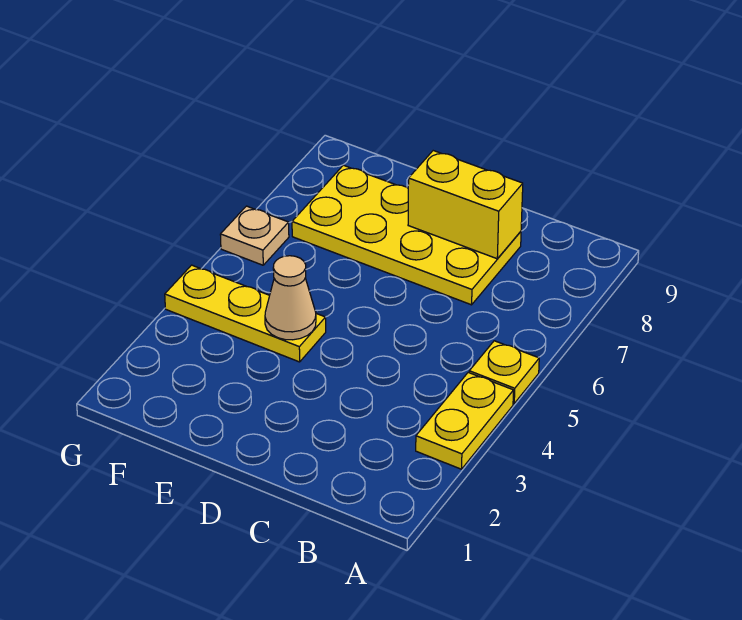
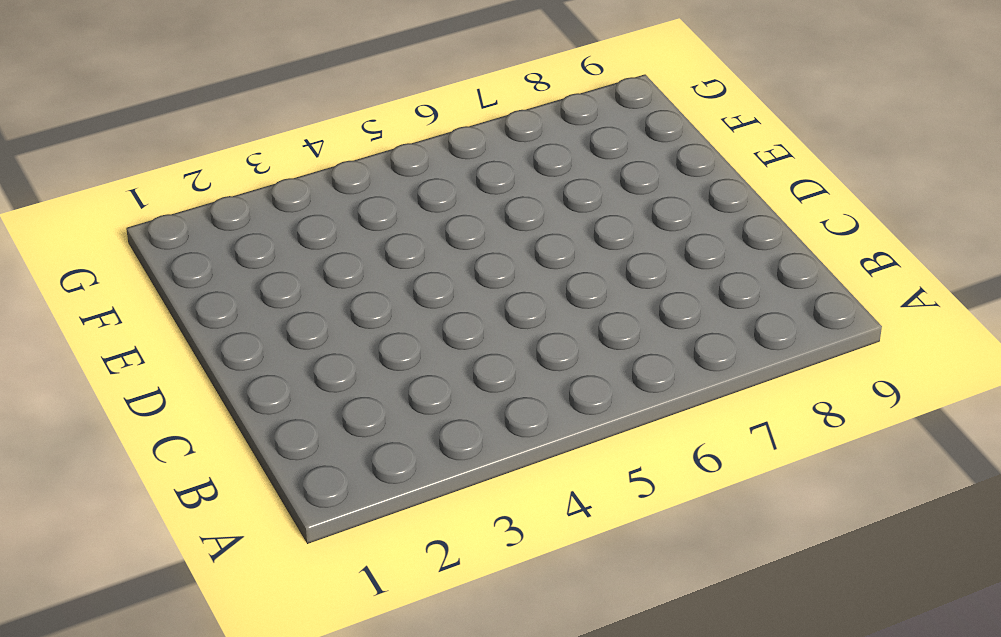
none -> yellow plate A3:A4 level 1
none -> yellow plate A5 level 1

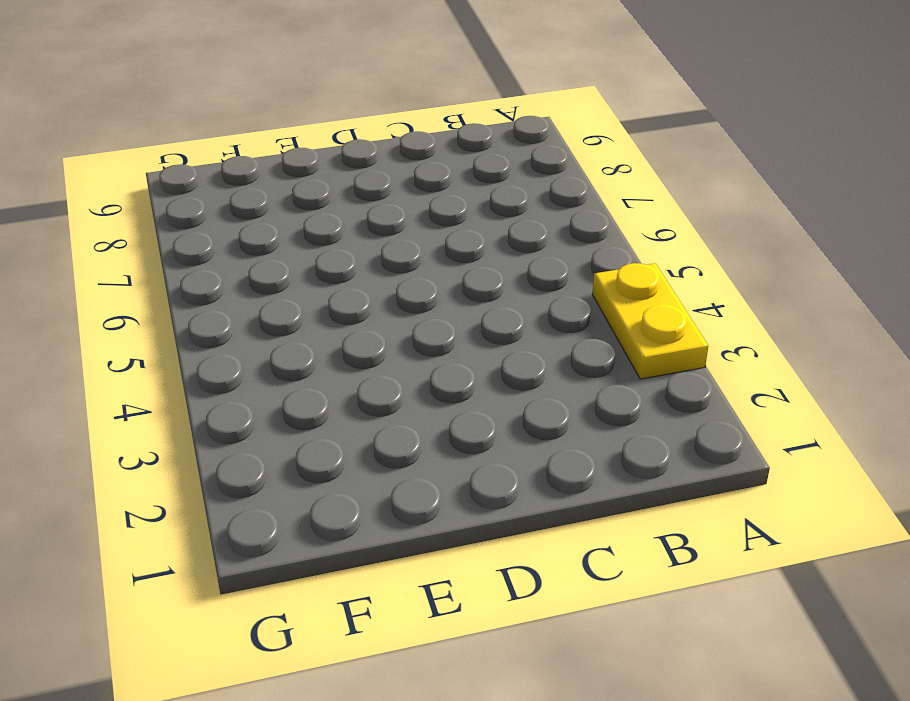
none -> yellow plate A5 level 1
none -> yellow plate C7:F8 level 1

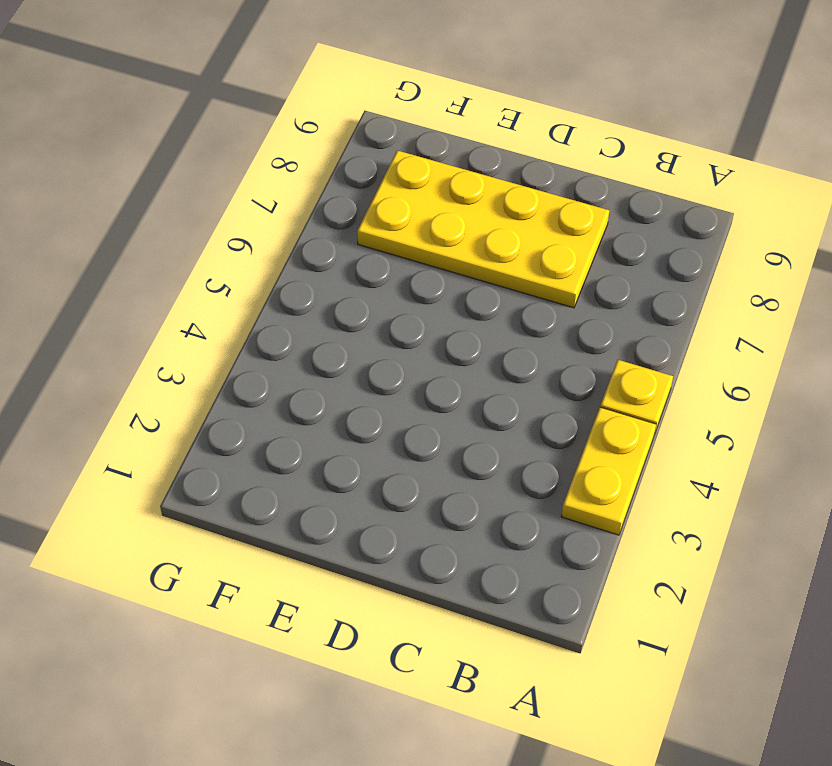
none -> yellow plate E4:G4 level 1
none -> tan plate G6 level 1

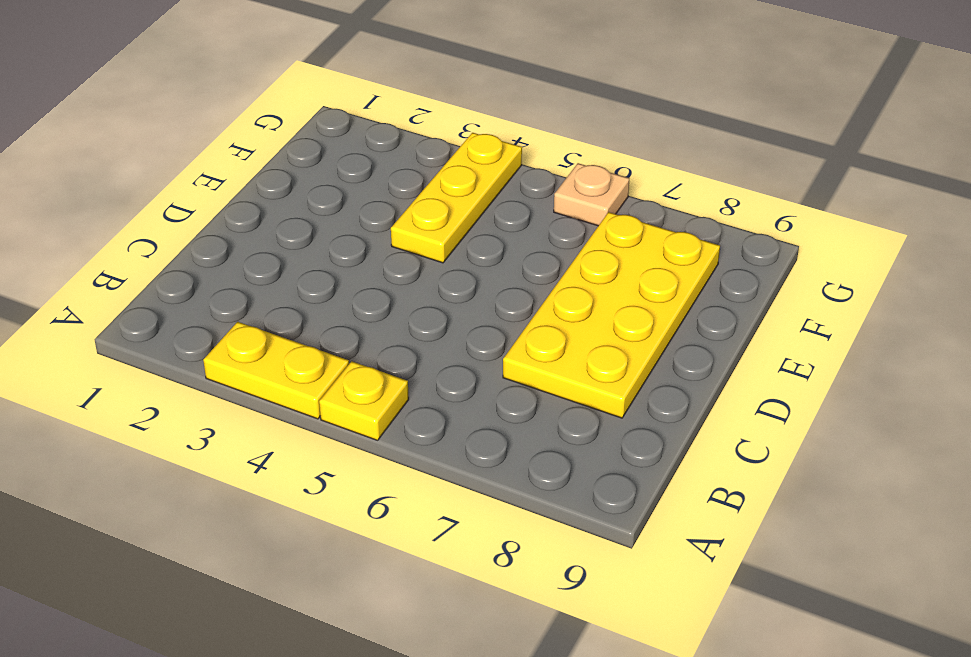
none -> yellow brick C8:D8 level 2
none -> tan cone E4 level 2

